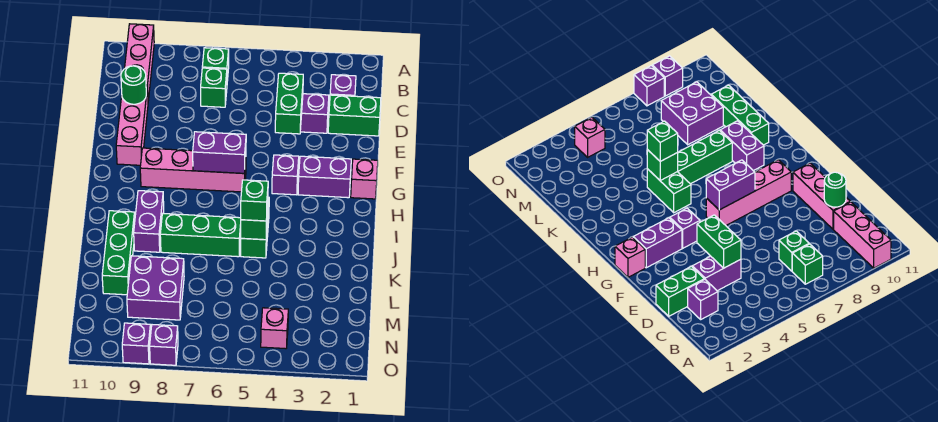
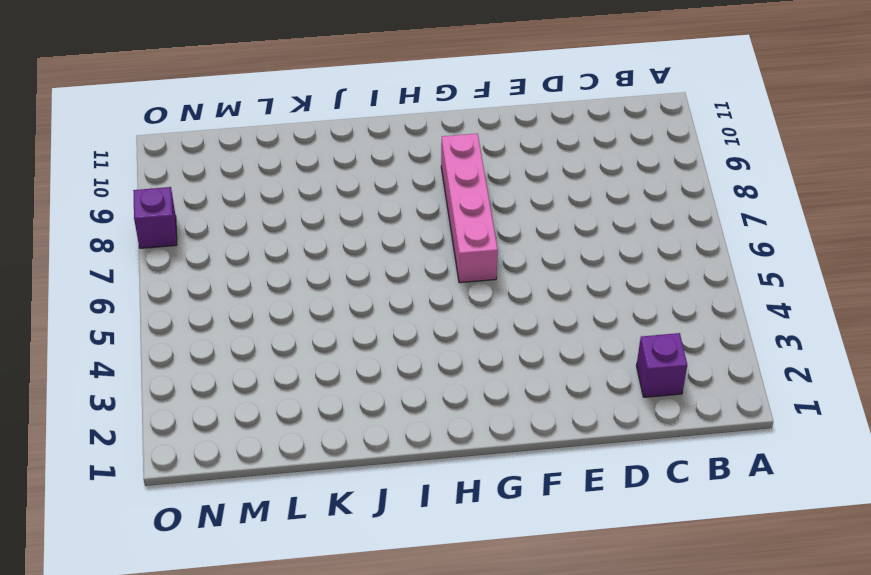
none -> pink brick A10:C10 level 1
none -> green brick B7 level 1
none -> green brick C7 level 1

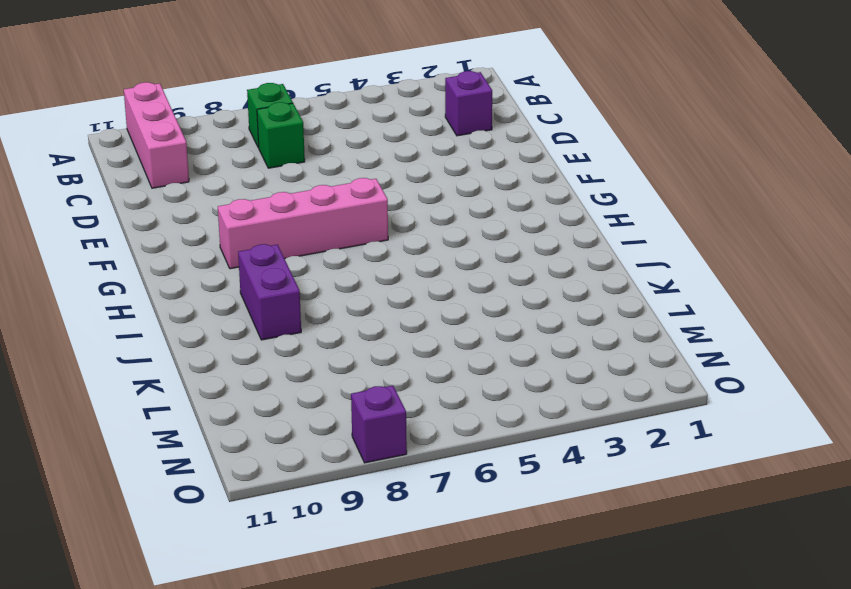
none -> green brick D1:D2 level 1
none -> purple brick D3:D4 level 1
none -> pink brick D10:F10 level 1

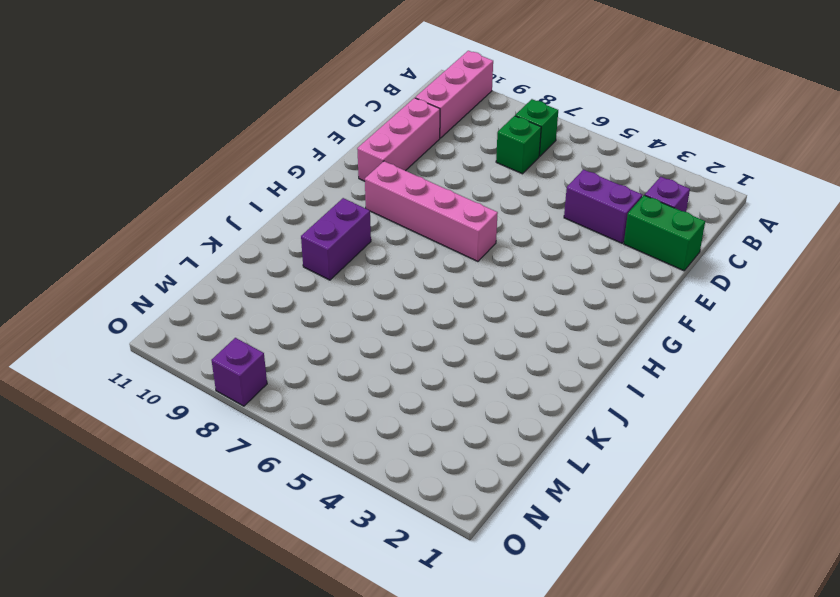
none -> pink brick G1 level 1
none -> purple brick G2:G3 level 1
none -> purple brick G4 level 1

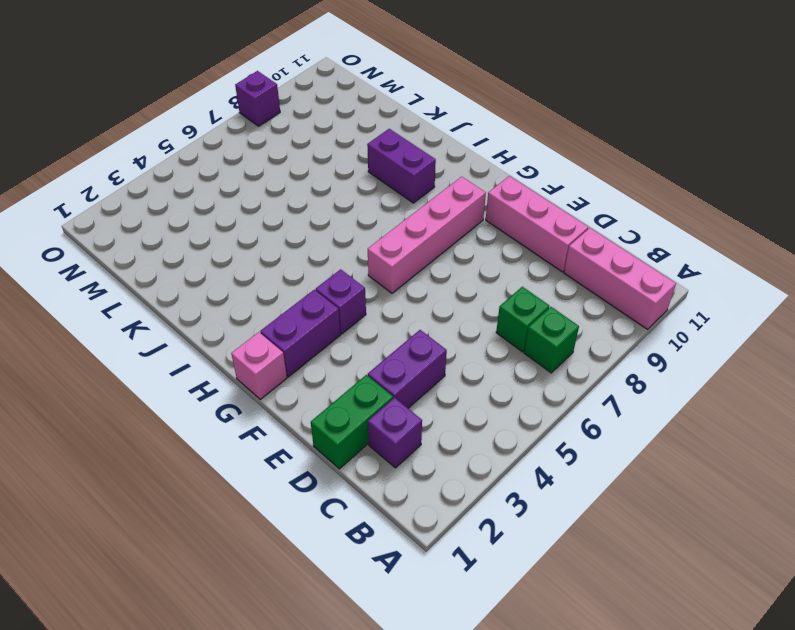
none -> green brick I5:J5 level 1
none -> green brick J6:J8 level 1
none -> green brick J10:L10 level 1

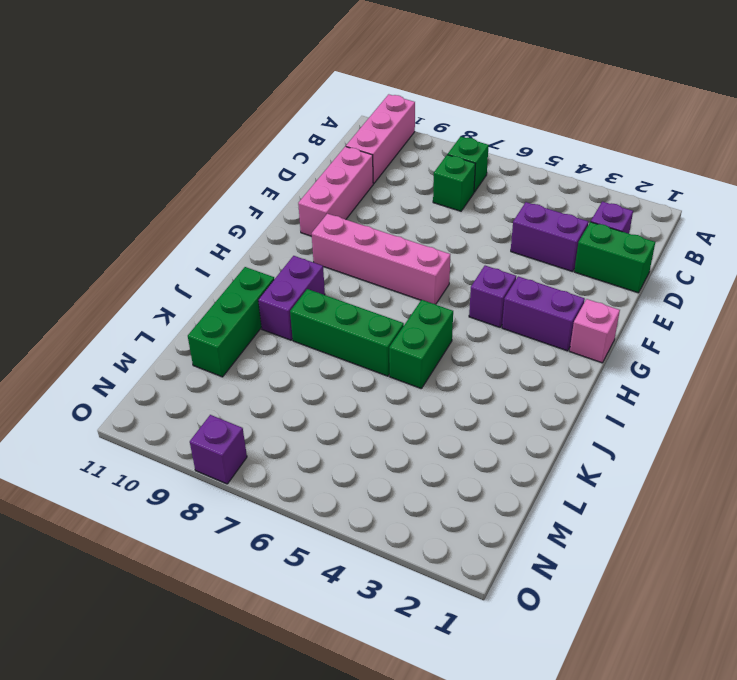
none -> purple brick L8:M9 level 1
none -> pink brick N4 level 1
none -> purple brick O9 level 1

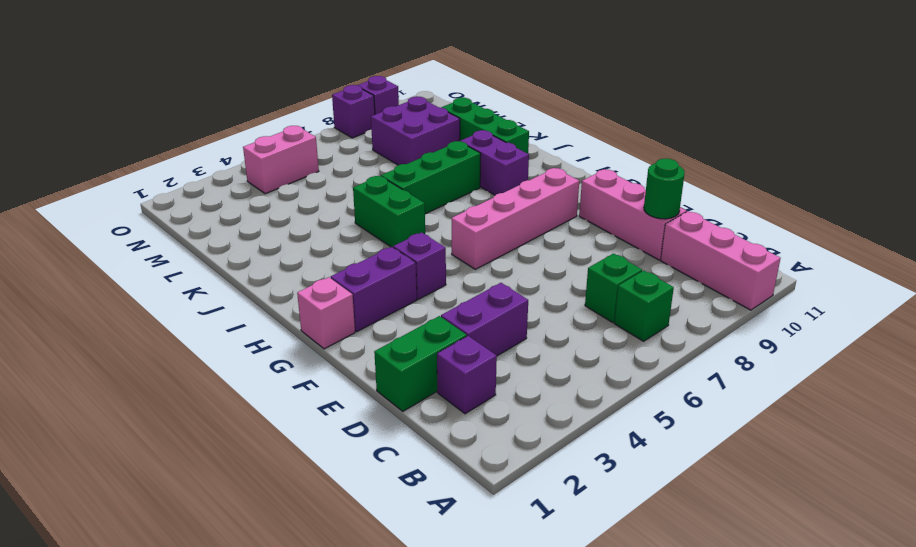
pink brick N4:N5 level 1 -> pink brick N4 level 1
none -> green brick D4:E4 level 2
none -> purple brick G6:G7 level 2
none -> green brick J5 level 2

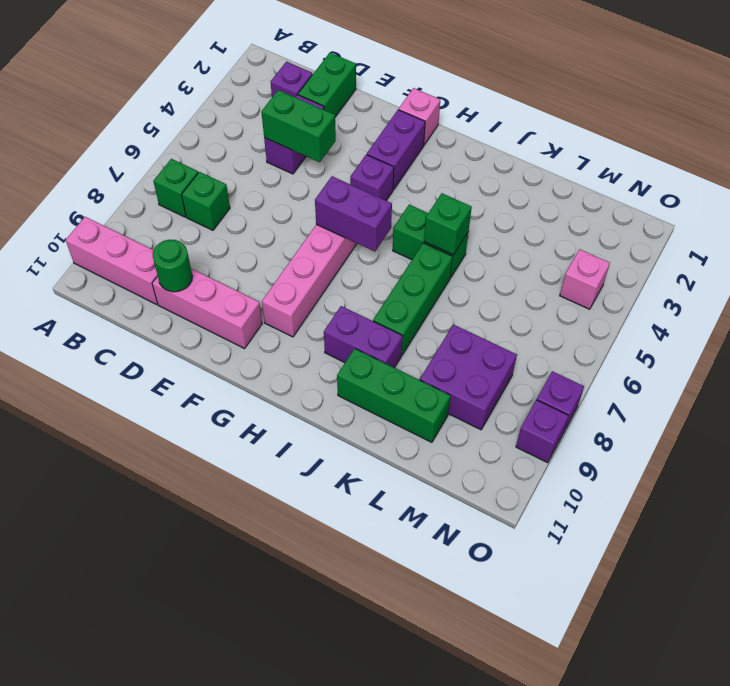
purple brick G6:H6 level 2 -> purple brick G6:G7 level 2
none -> green brick J5 level 3

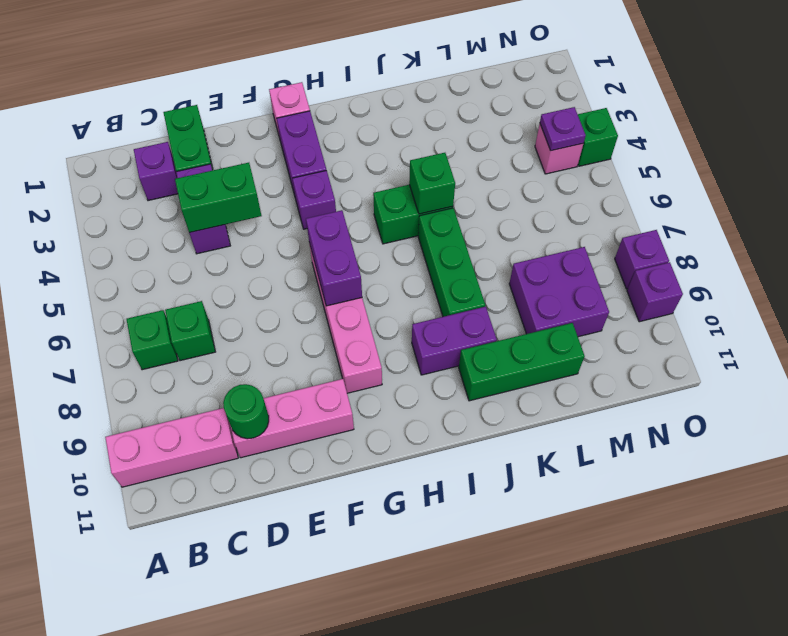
purple plate N4 level 2 -> none
green brick O4 level 1 -> green brick J5 level 3

